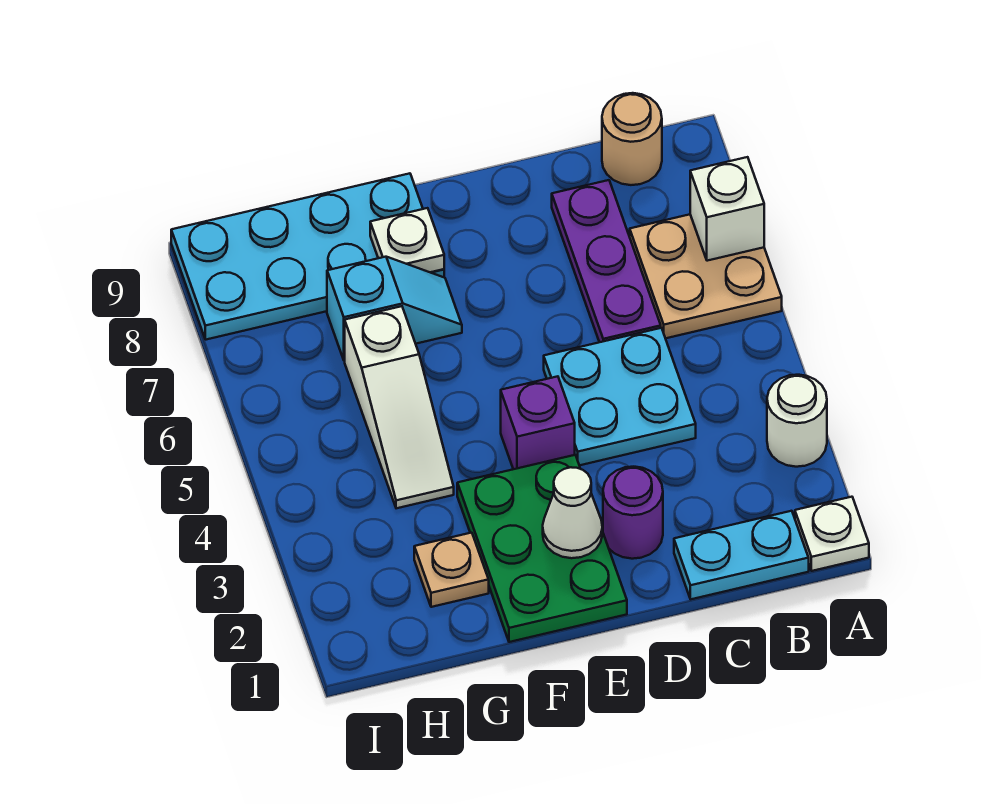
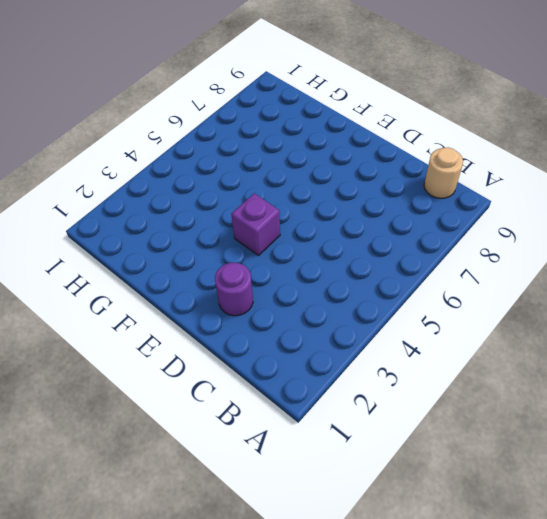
none -> white plate A1 level 1
none -> white round brick A3 level 1
none -> tan plate A6:B7 level 1

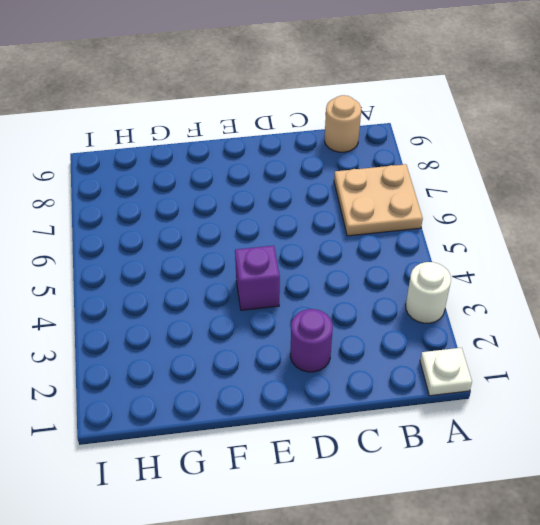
none -> cyan plate B1:C1 level 1
none -> cyan plate C4:D5 level 1
none -> purple plate C6:C8 level 1

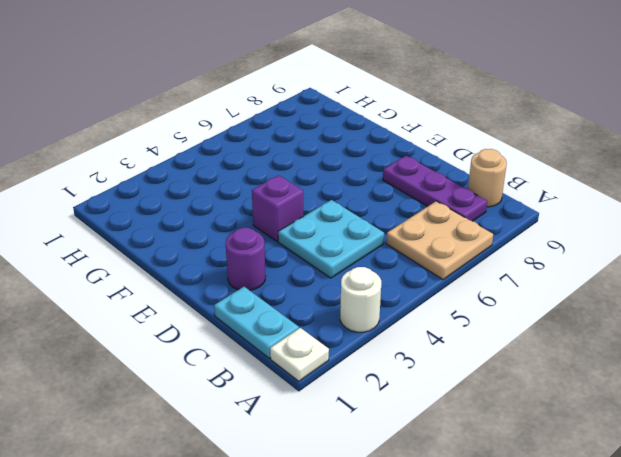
purple plate B8:D8 level 1 -> purple plate C6:C8 level 1
none -> green plate E1:F3 level 1
none -> cyan slope F7:G7 level 1 top G
none -> cyan plate F8:I9 level 1

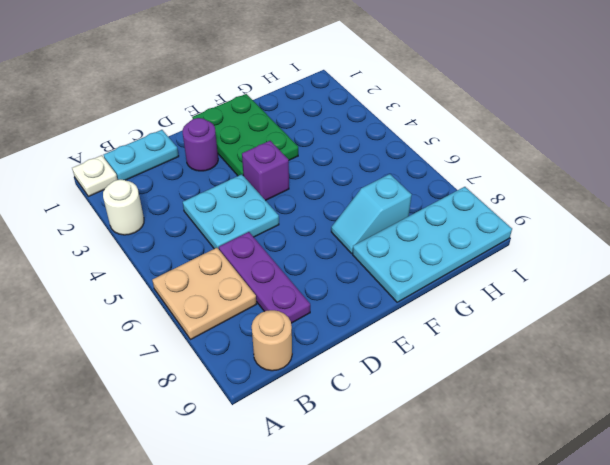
none -> tan plate G2 level 1
none -> white slope G4:G6 level 1 top 6
none -> white brick A7 level 2

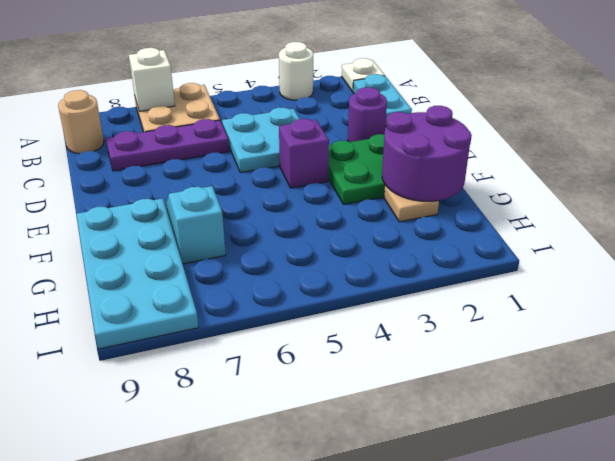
purple round brick F1:G2 level 2 -> none
none -> white slope G4:G6 level 1 top 6
none -> white cone E2 level 2
none -> white plate F8 level 2

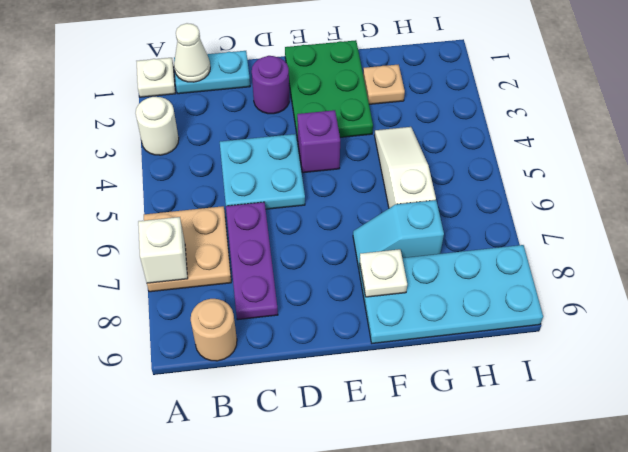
white cone B1 level 2 -> white cone E2 level 2

